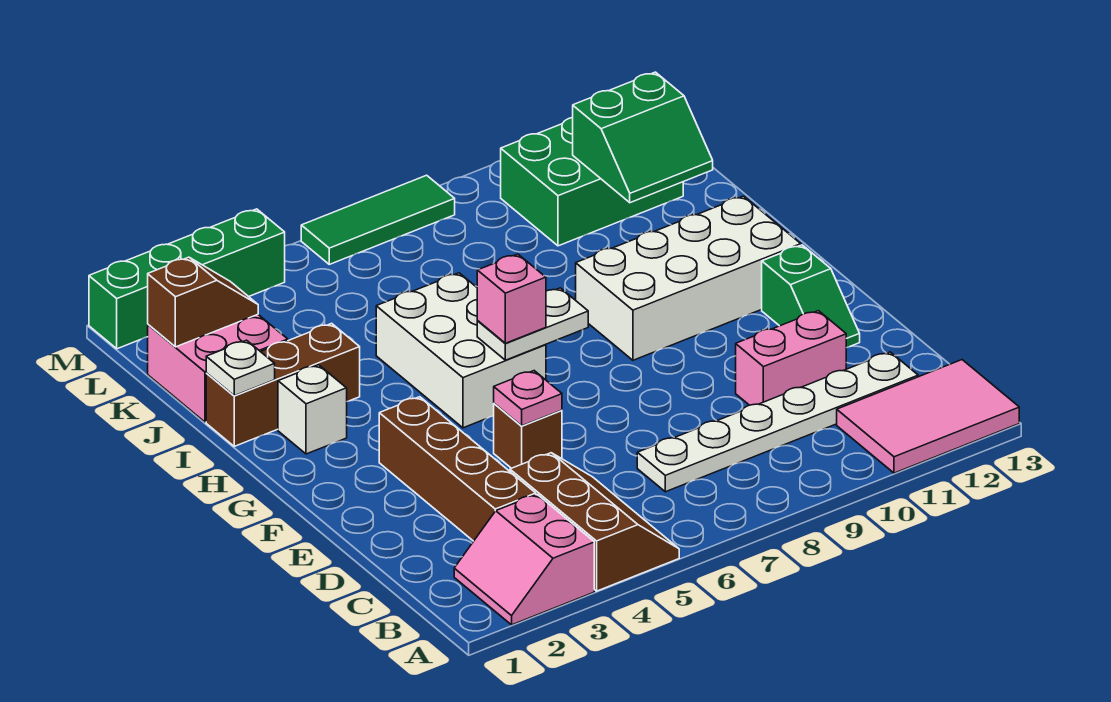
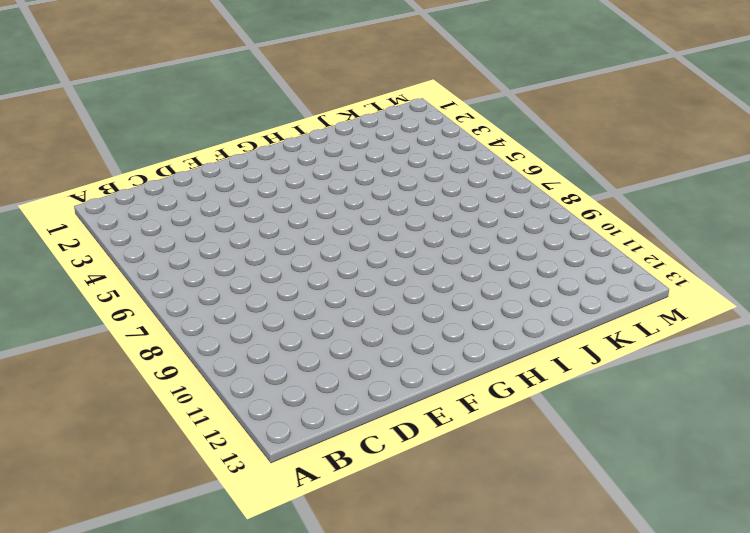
none -> pink slope A2:B3 level 1 top 3
none -> brown slope A4:C5 level 1 top 4
none -> pink tile A11:B13 level 1

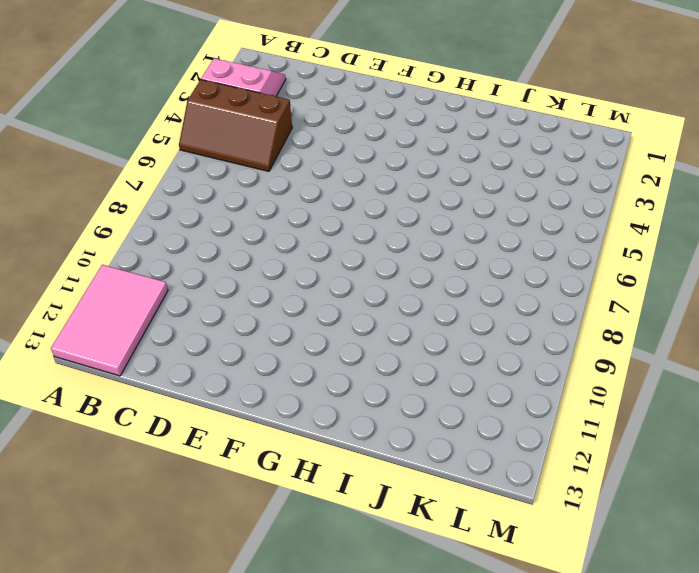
none -> brown brick C3:F3 level 1
none -> white plate C7:C12 level 1
none -> pink brick D10:D11 level 1

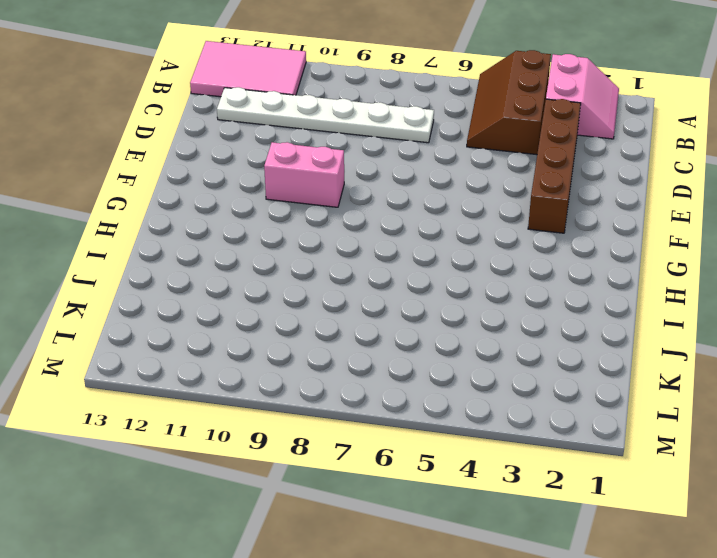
pink brick F9:F10 level 1 -> pink brick D10:D11 level 1
none -> brown brick E5 level 1
none -> green slope E12:F12 level 1 top F
none -> white brick G5:I6 level 1

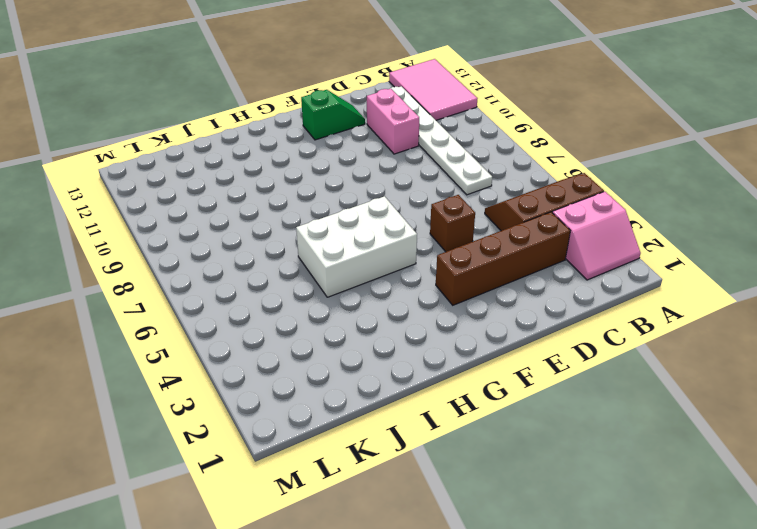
none -> white brick G9:H12 level 1
none -> white brick H2 level 1
none -> brown brick I1:I3 level 1

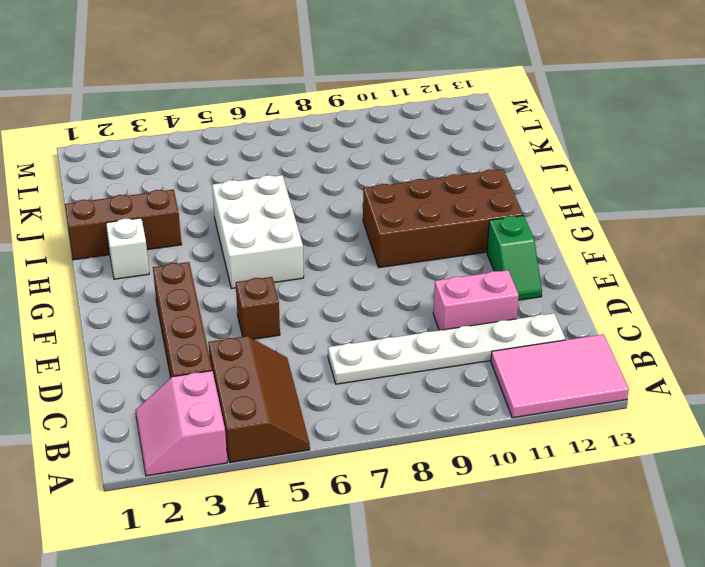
brown brick G9:H12 level 1 -> white brick G9:H12 level 1
none -> pink brick J1:K2 level 1
none -> green brick K10:L12 level 1
none -> green brick M1:M4 level 1

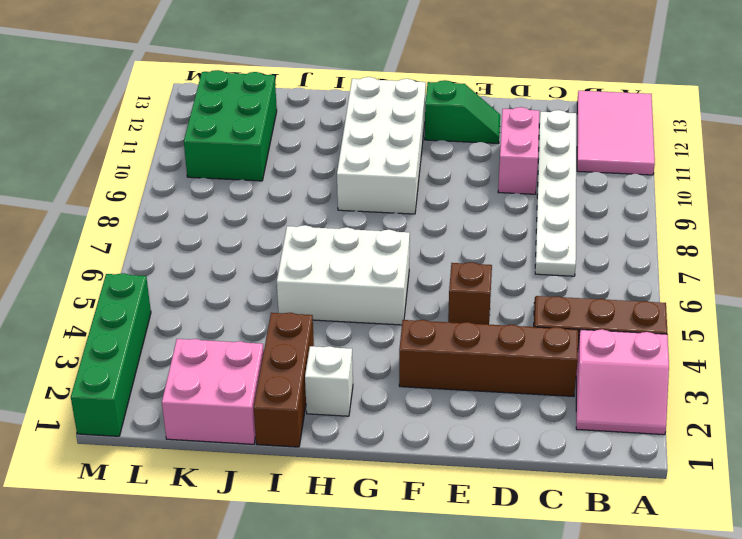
none -> green tile M6:M8 level 1
none -> pink plate E5 level 2
none -> white plate G6:G7 level 2

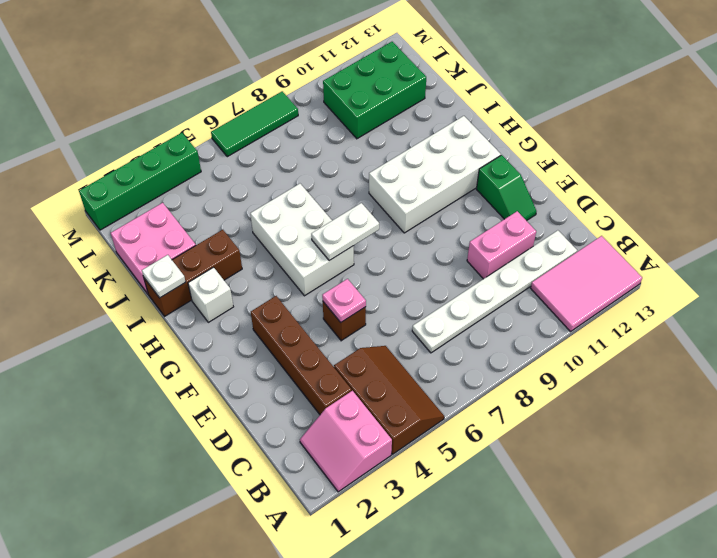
none -> green slope J11:K12 level 2 top K
none -> brown slope K1:K2 level 2 top 1
none -> pink brick G6 level 3

